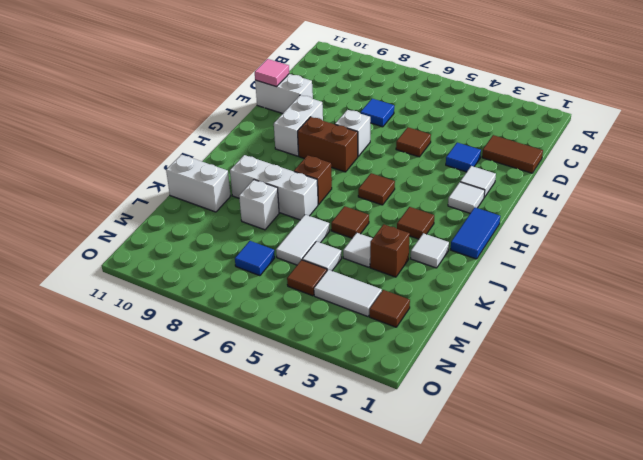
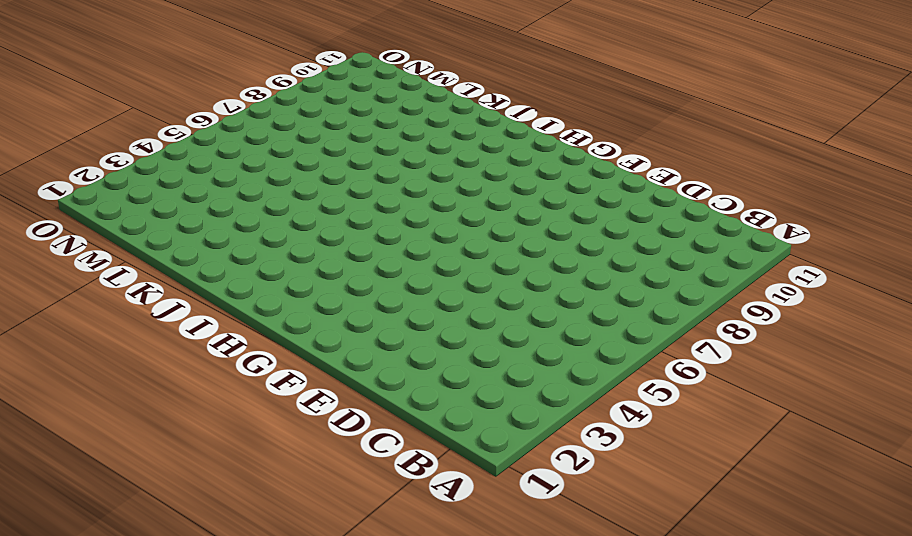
none -> brown tile D1:D2 level 1
none -> blue tile D7 level 1
none -> blue tile E3 level 1

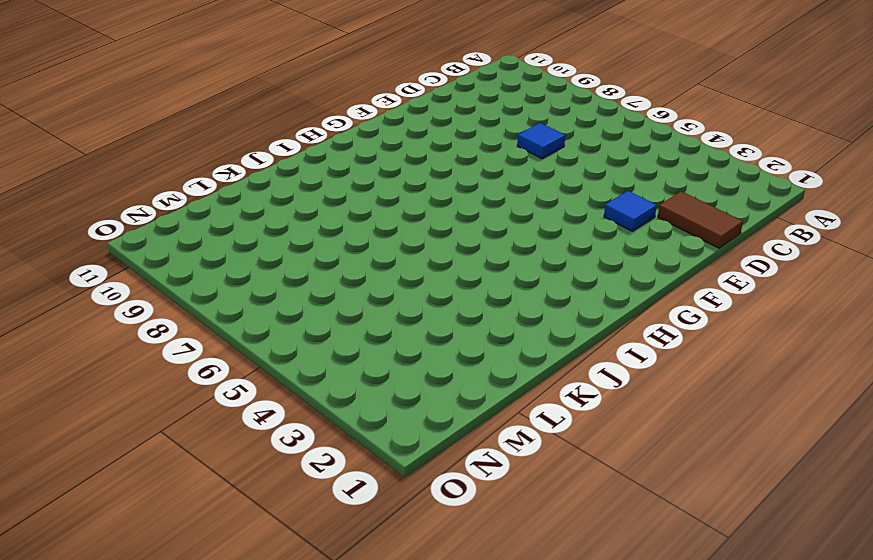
none -> brown tile E5 level 1
none -> white brick E10:E11 level 1
none -> white tile F2 level 1

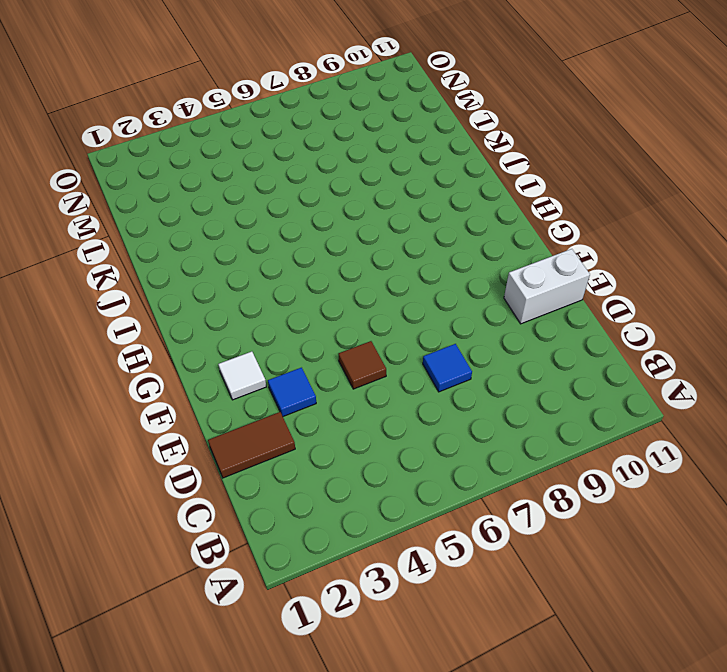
none -> white brick F7 level 1
none -> white brick F9:G9 level 1
none -> white tile G2 level 1

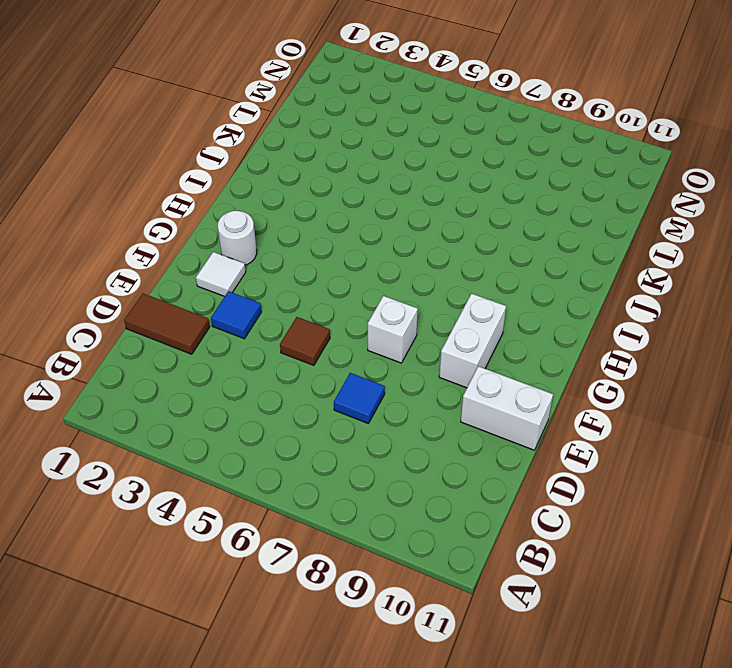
white round brick G2 level 1 -> white tile G2 level 1
none -> brown brick G7:G8 level 1
none -> blue tile H1:I1 level 1
none -> brown tile H5 level 1

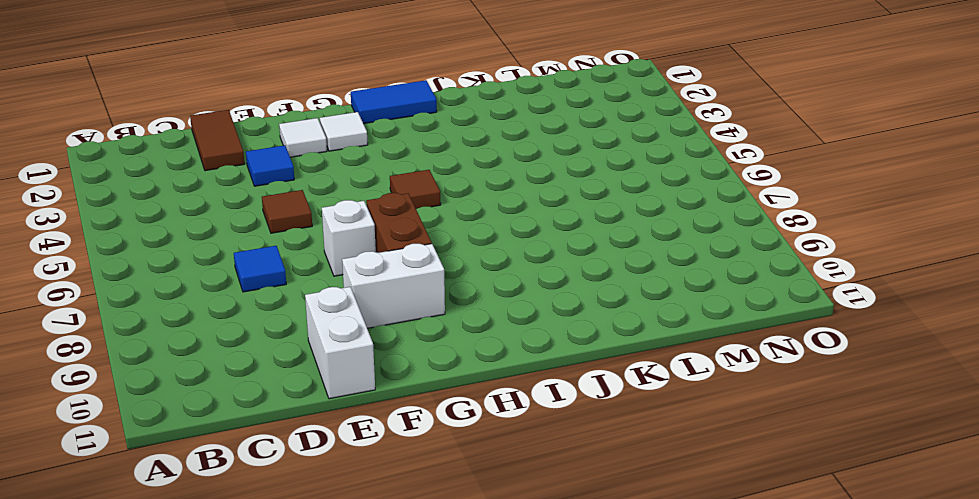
none -> brown tile I3 level 1
none -> brown brick I7 level 1
none -> white tile J2 level 1

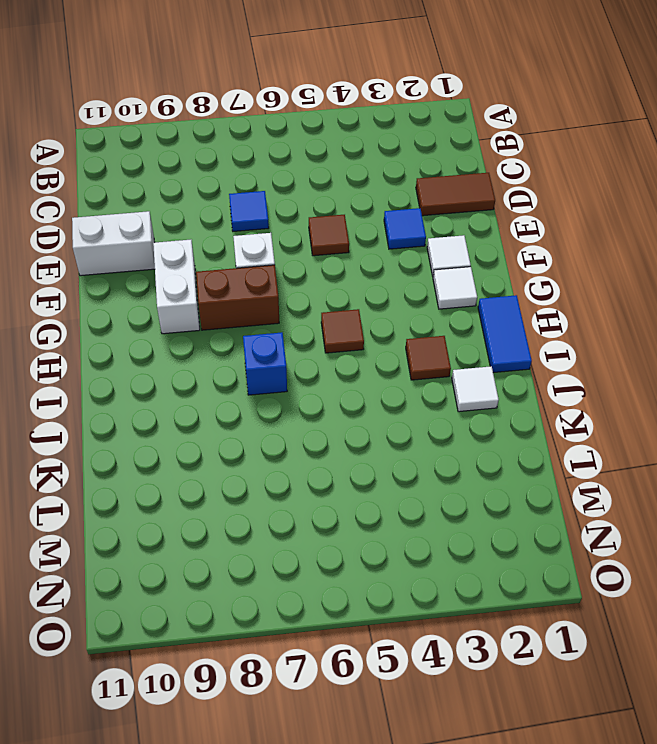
blue brick I7 level 1 -> brown brick I7 level 1
none -> brown tile J5 level 1
none -> white brick J7:J9 level 1
none -> brown brick K3 level 1

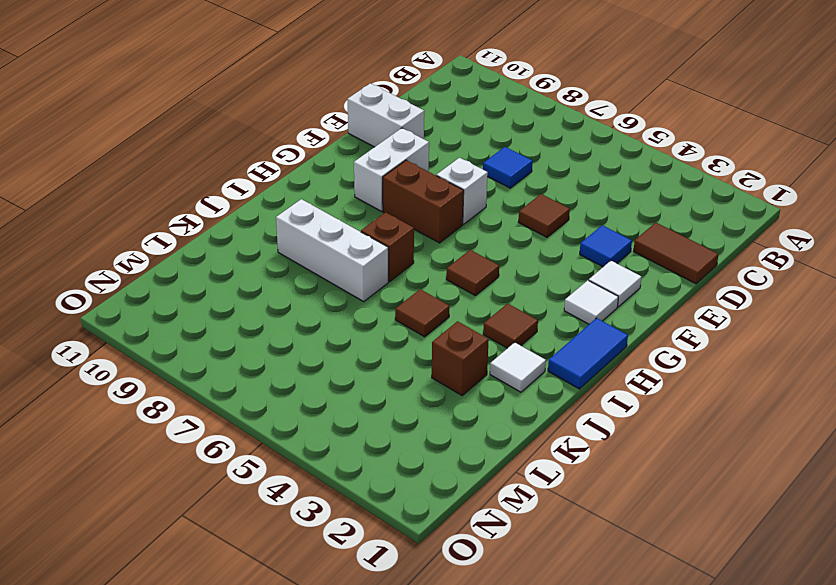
none -> white tile K4 level 1
none -> white tile K6:L6 level 1
none -> white brick K8 level 1

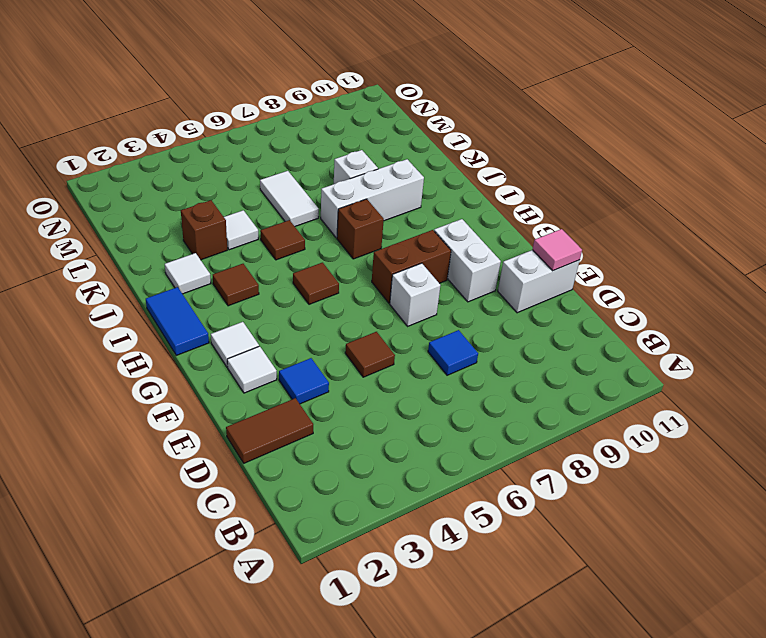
none -> white brick K10:K11 level 1
none -> white tile L5 level 1
none -> brown tile M2 level 1

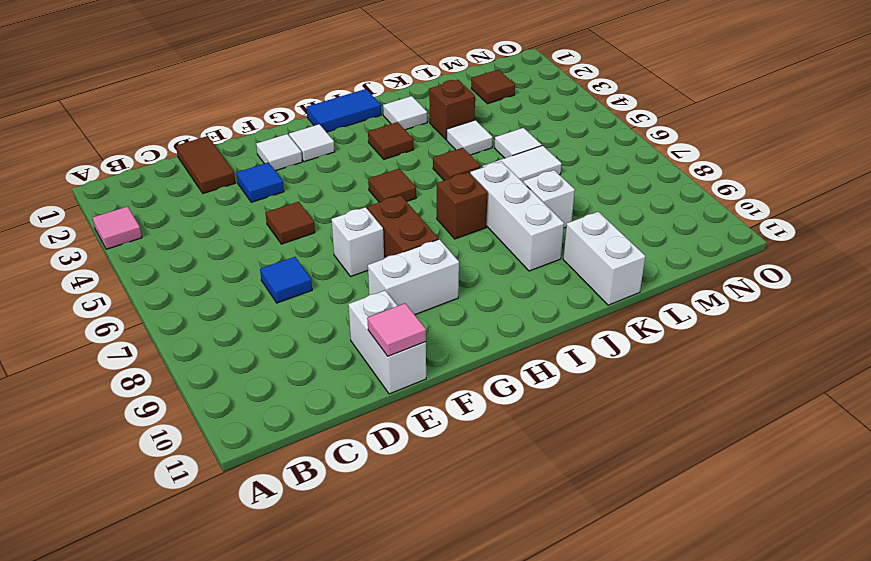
pink tile A3 level 1 -> none
none -> white tile M3:M4 level 1
none -> brown tile M5 level 1
none -> blue tile M7 level 1

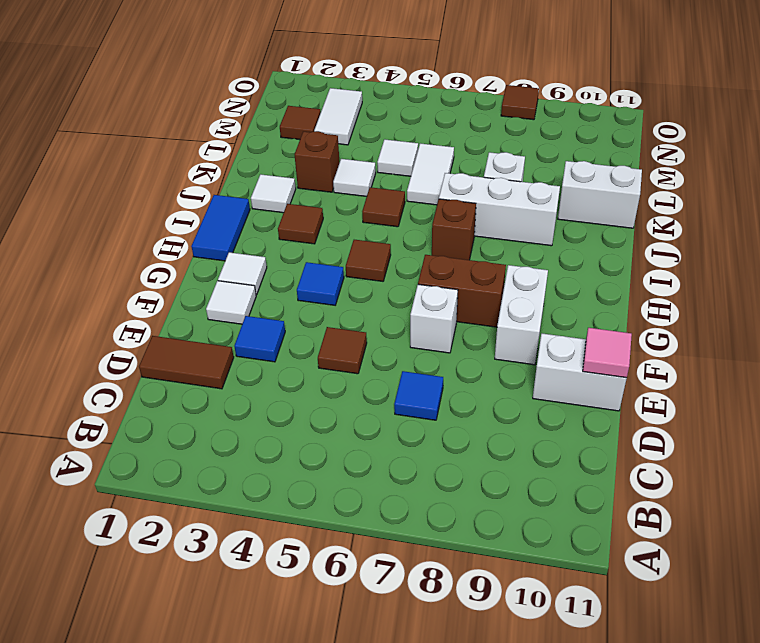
blue tile G4 level 1 -> blue tile M7 level 1
white tile M3:N3 level 1 -> white tile M3:M4 level 1
brown tile O8 level 1 -> brown tile M5 level 1

